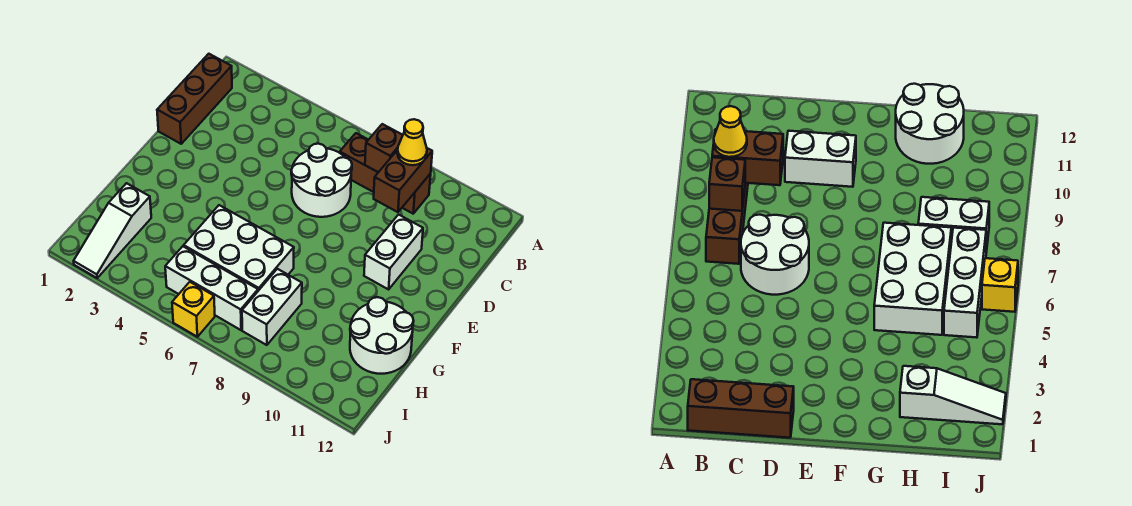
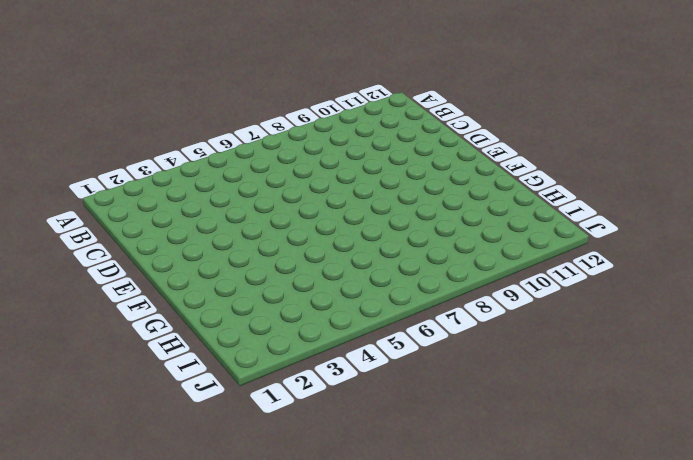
none -> brown brick B1:D1 level 1
none -> brown brick B7:B9 level 1
none -> white round brick C6:D7 level 1

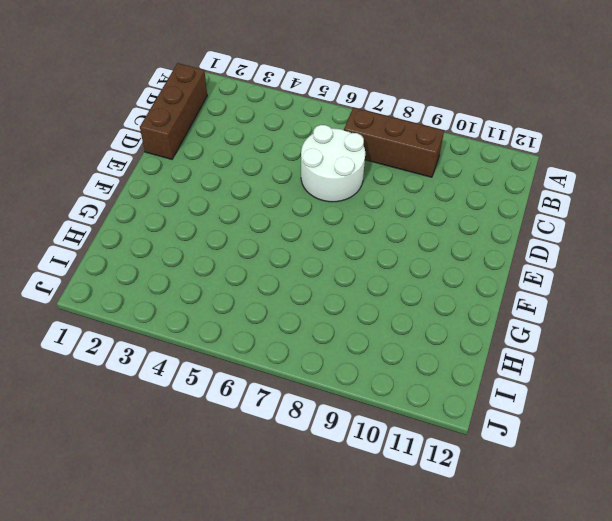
none -> white brick D10:E10 level 1
none -> white brick G5:H7 level 1
none -> white round brick G11:H12 level 1

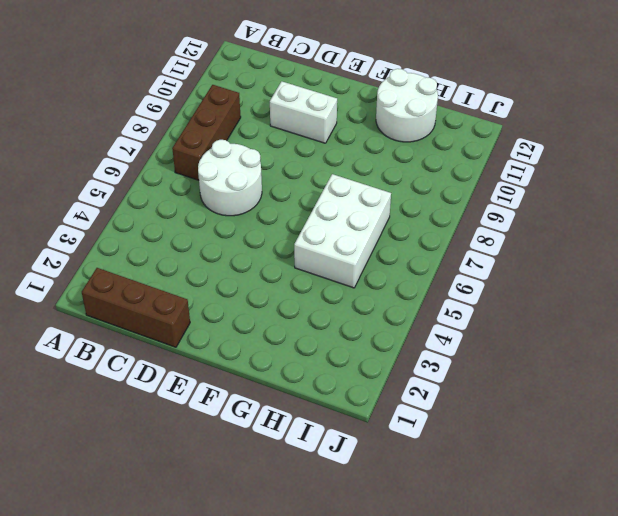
none -> white slope H2:J2 level 1 top H
none -> white brick H8:I8 level 1
none -> white brick I5:I7 level 1

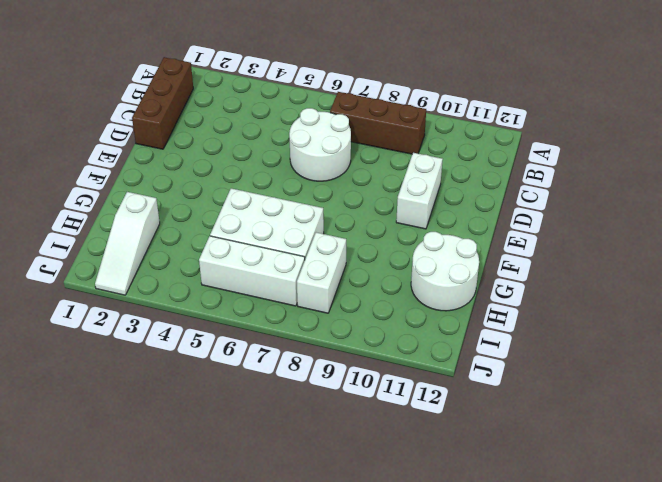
none -> yellow brick J6 level 1
none -> brown brick B8 level 2
none -> brown brick B9:C9 level 2

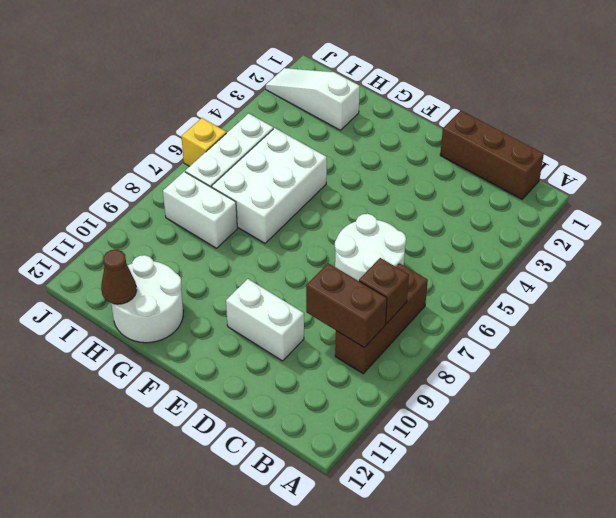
brown cone H12 level 2 -> none
none -> yellow cone B9 level 3

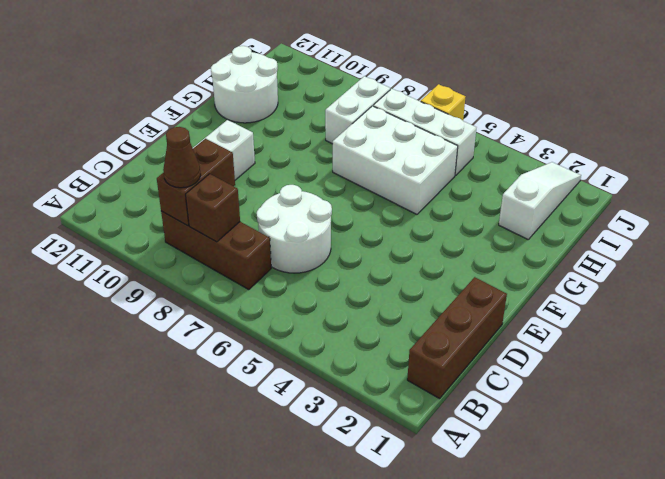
brown cone B9 level 3 -> yellow cone B9 level 3

